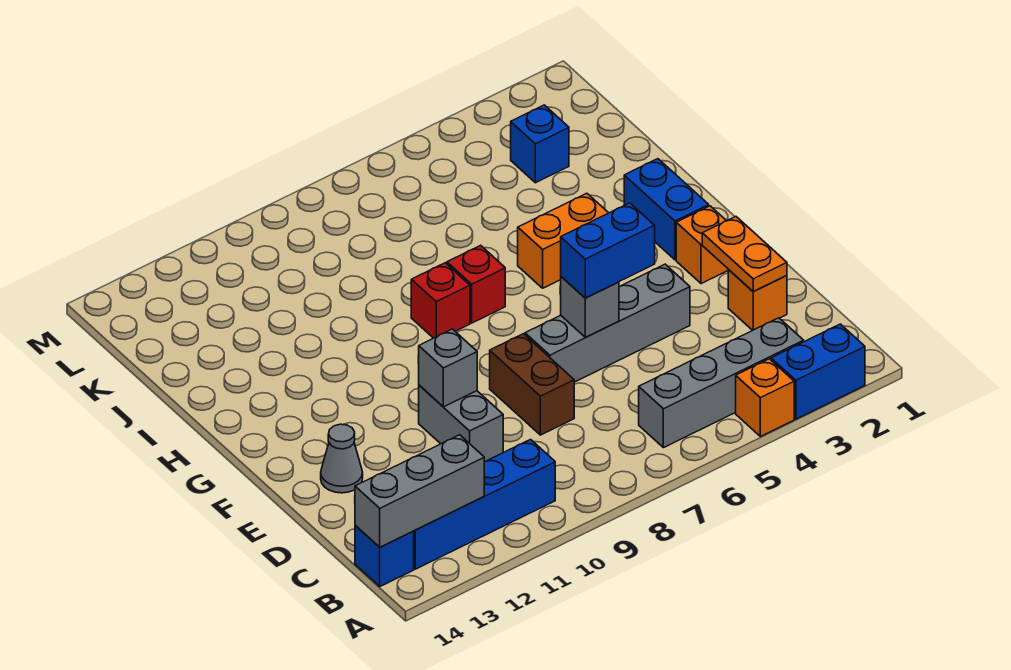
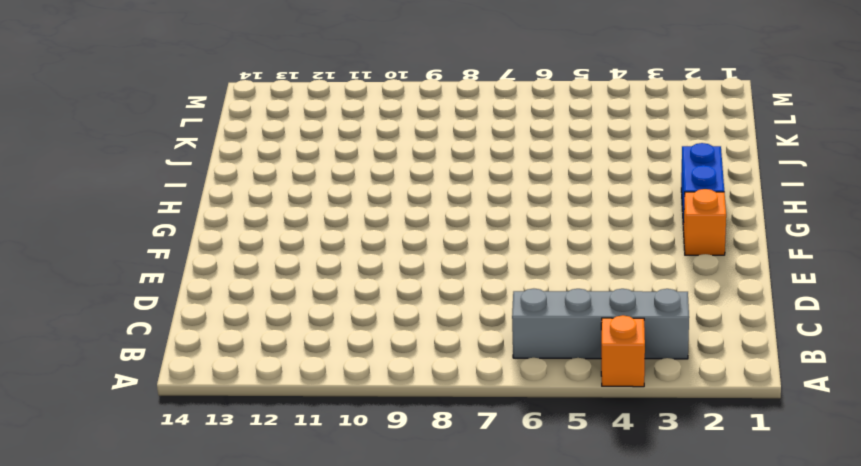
none -> blue brick A2:A3 level 1
none -> blue brick B10:B13 level 1
none -> blue brick B14 level 1

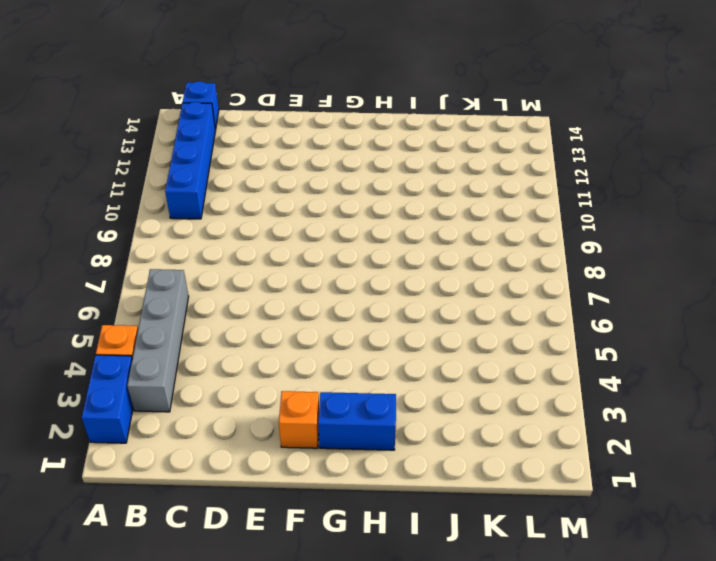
none -> orange brick D2 level 1
none -> brown brick D8:E8 level 1
none -> grey brick D10:E10 level 1

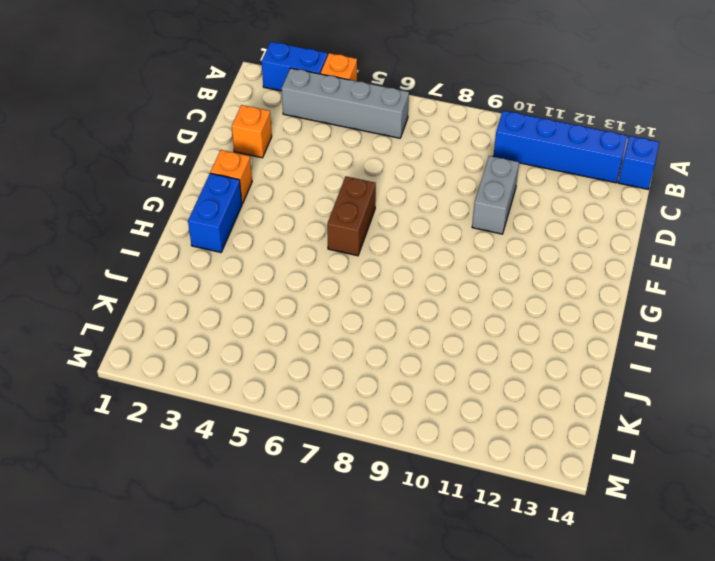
brown brick F6:G6 level 1 -> brown brick D8:E8 level 1
none -> grey brick E4:E7 level 1
none -> grey cone E13 level 1
none -> orange brick H4:H5 level 1

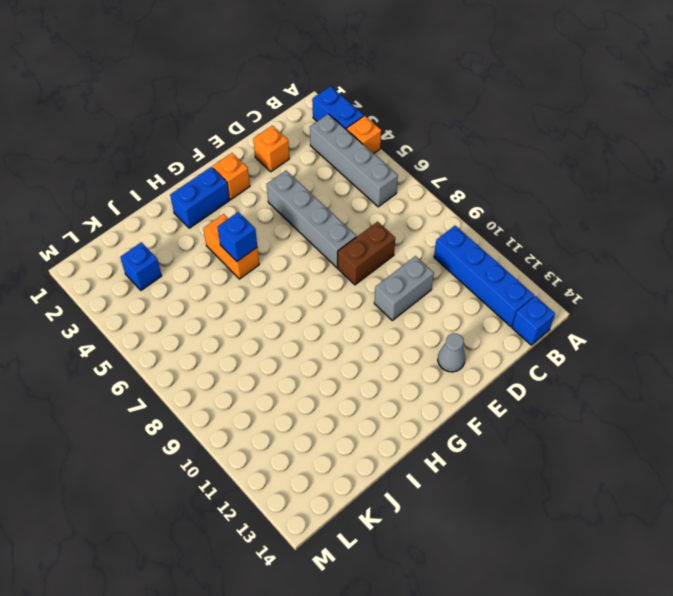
blue brick H5 level 2 -> none
none -> red brick H7 level 1
none -> red brick H8 level 1
none -> grey brick B12:B14 level 2

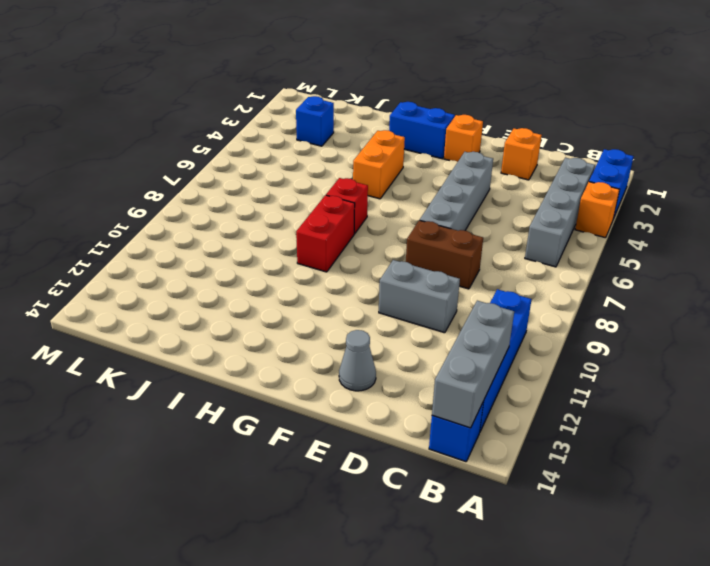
red brick H8:H9 level 1 -> red brick H8 level 1
none -> orange plate D2:E2 level 2
none -> grey brick E6 level 2
none -> grey brick E10 level 2

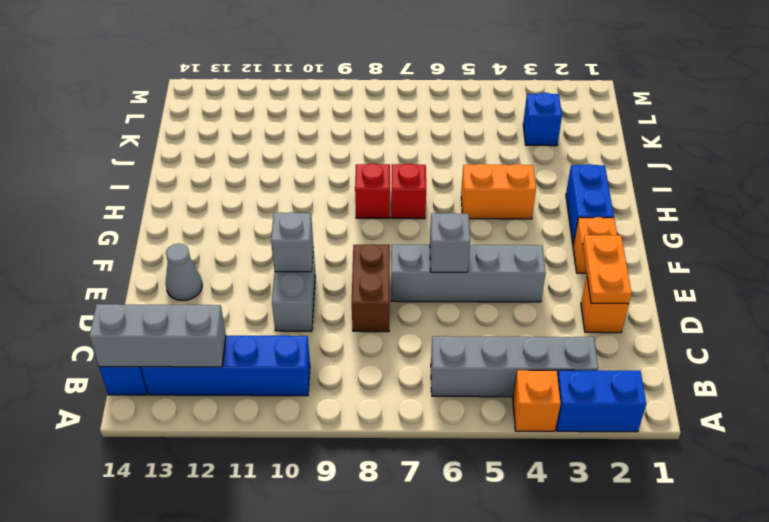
none -> blue brick E5:E6 level 3

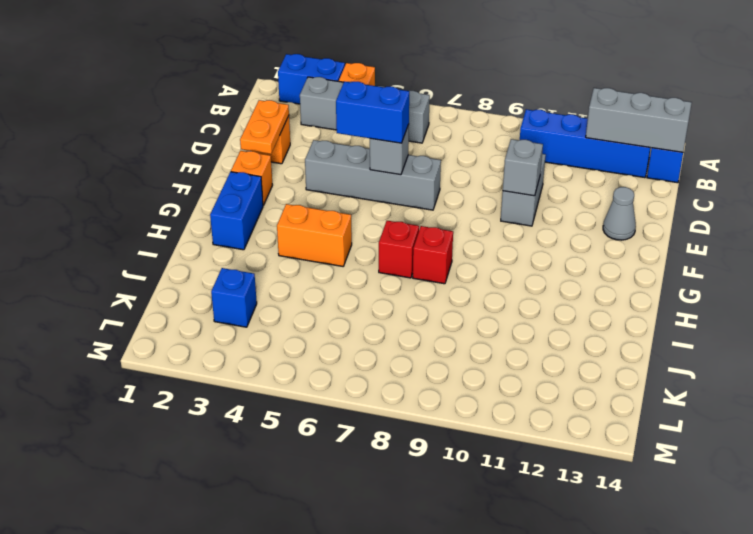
none -> brown brick D8:E8 level 1

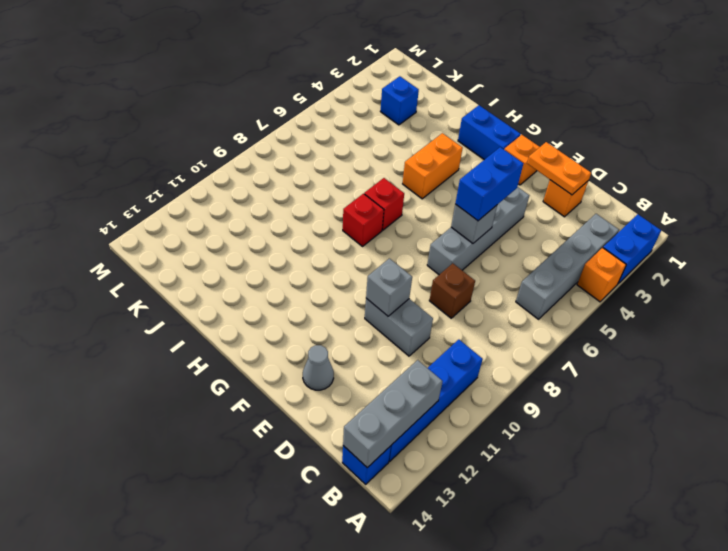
brown brick D8 level 1 -> brown brick D8:E8 level 1

